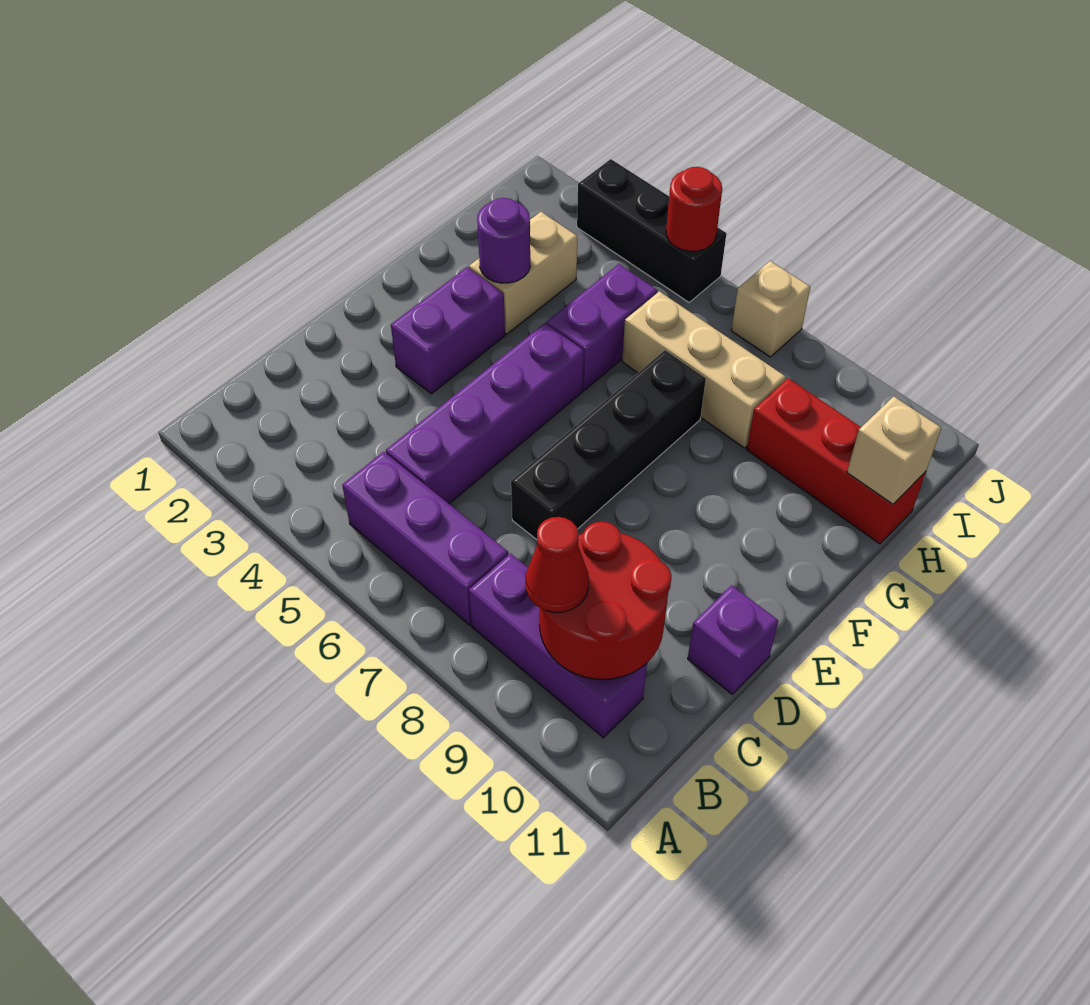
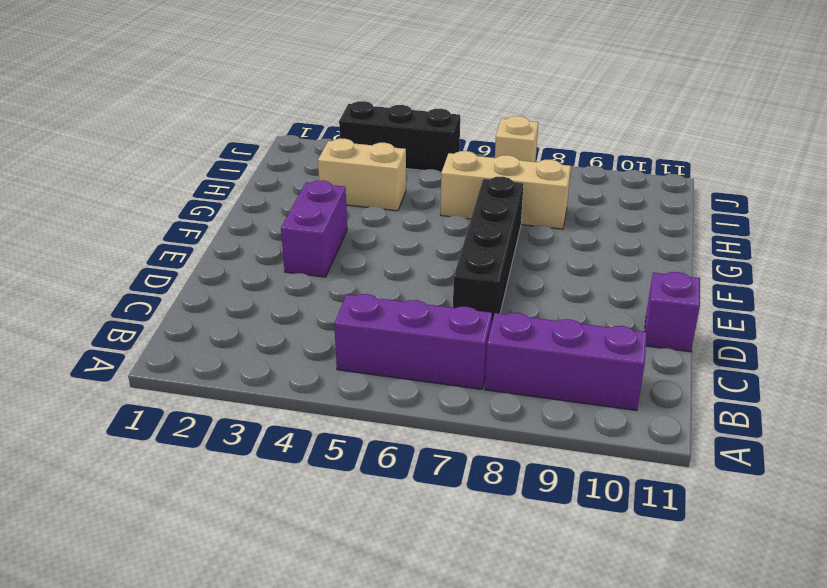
tan brick H3:H4 level 1 -> tan brick G3:H3 level 1
none -> purple brick C5:F5 level 1
none -> purple brick G5:H5 level 1
none -> red brick H9:H11 level 1

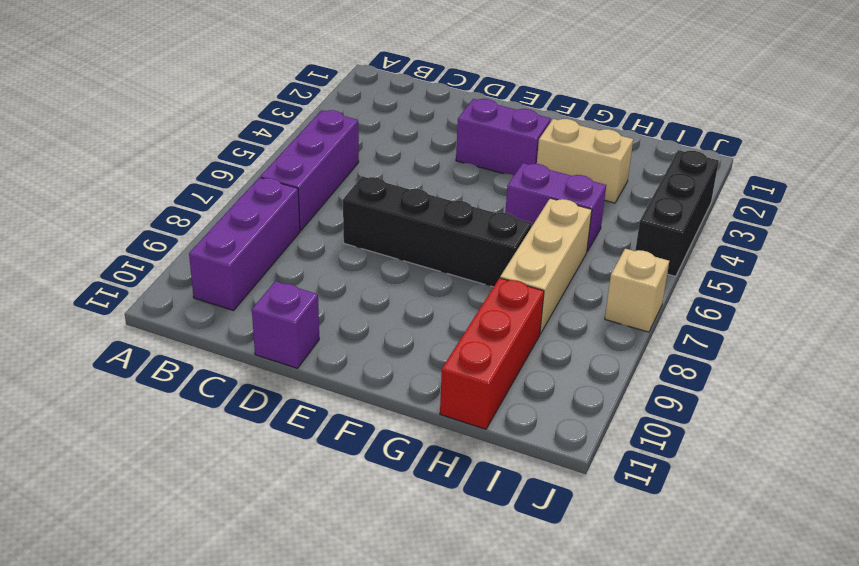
none -> purple brick C5:F5 level 1
none -> red round brick B9:C10 level 2
none -> purple round brick G3 level 2

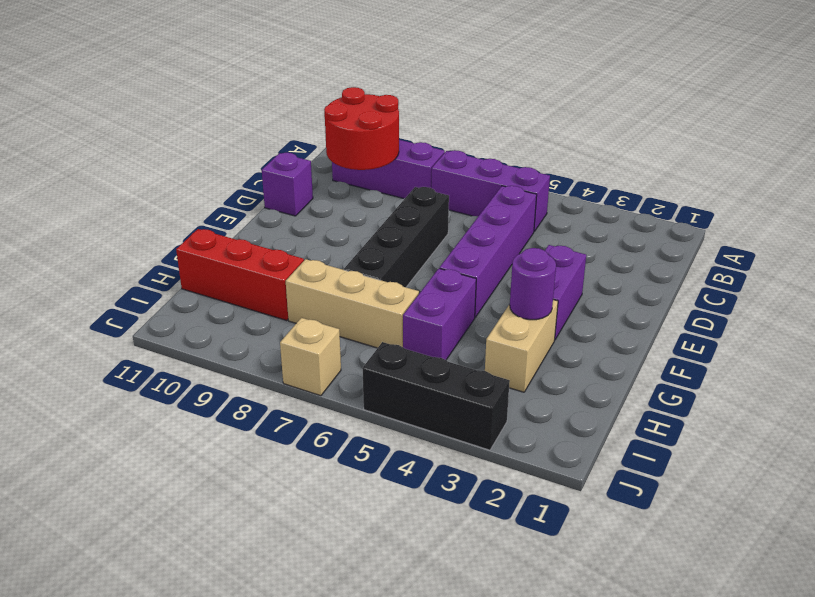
none -> tan brick H11 level 2
none -> red round brick J5 level 2
none -> red cone B9 level 3

